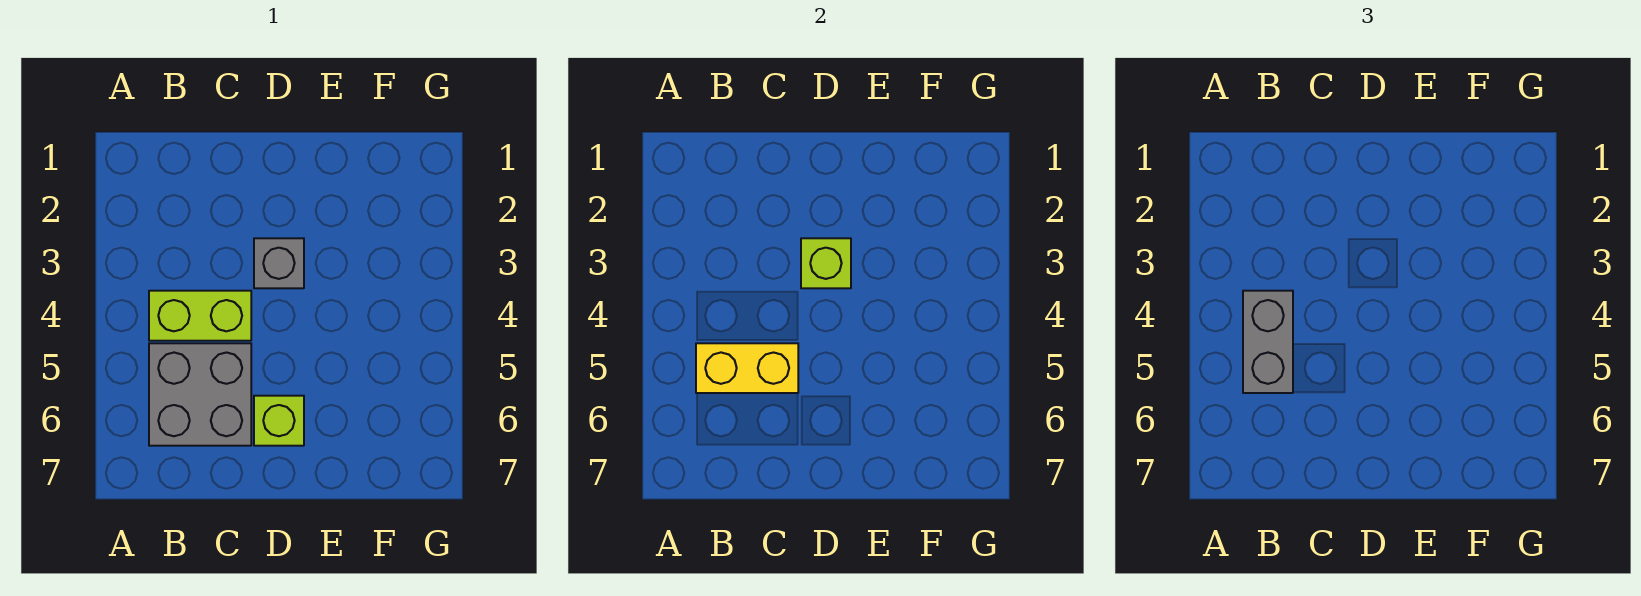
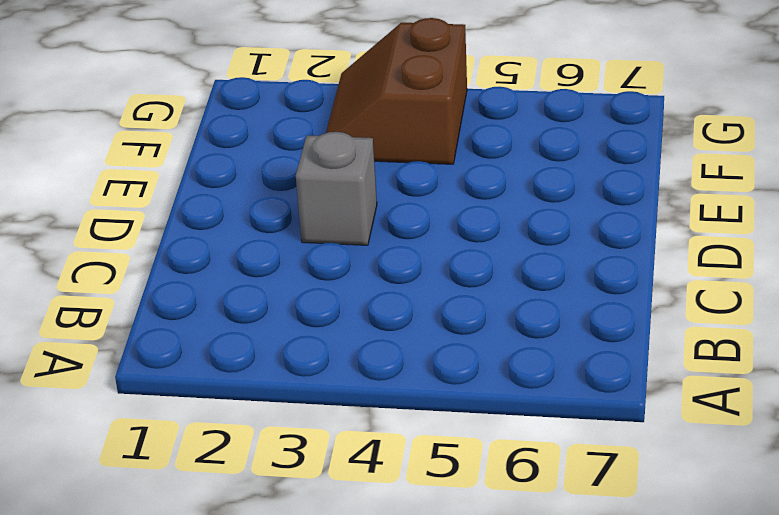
brown slope F3:G4 level 1 top 4 -> none
none -> lime brick B4:C4 level 1
none -> grey brick B5:C6 level 1

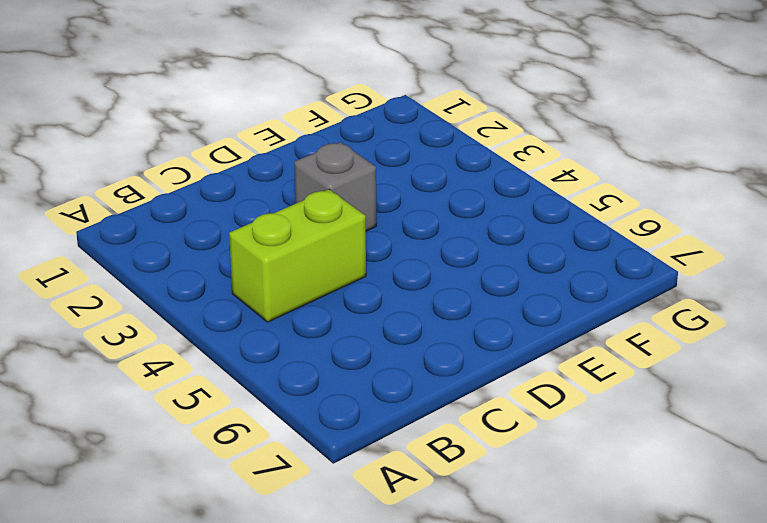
none -> grey brick B5:C6 level 1
none -> lime brick D6 level 1

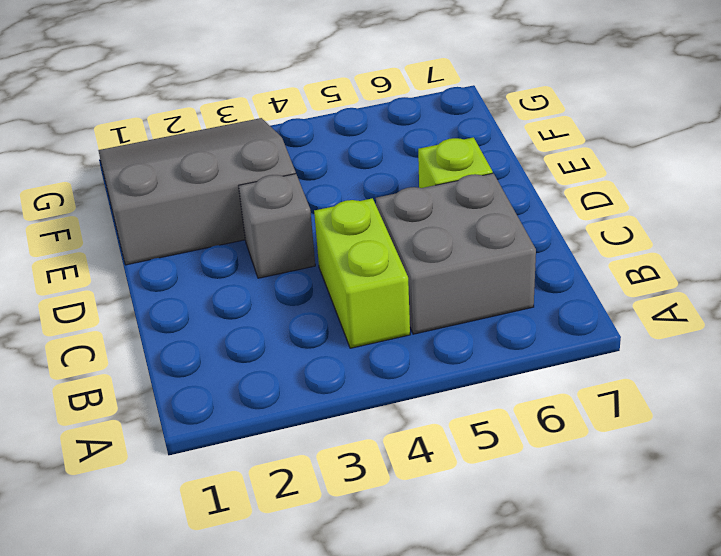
grey slope E1:G3 level 1 top E -> none
none -> yellow brick B5:C5 level 2
none -> lime brick D3 level 2

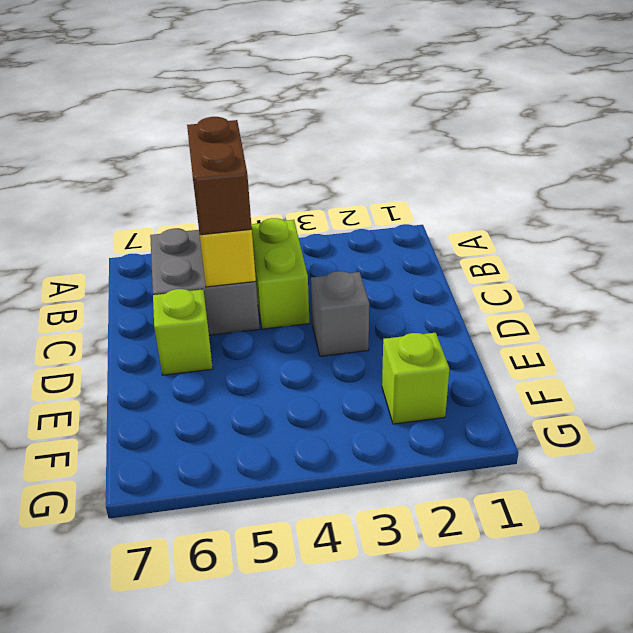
brown brick B5:C5 level 3 -> grey brick B4:B5 level 3
lime brick F2 level 1 -> lime brick D3 level 2

